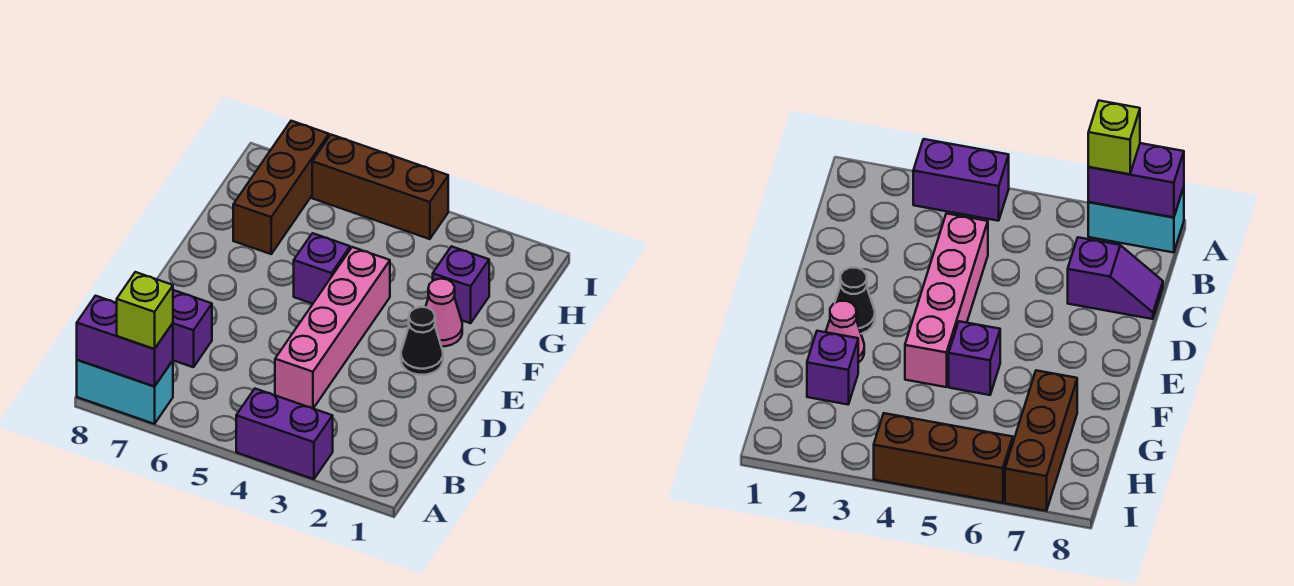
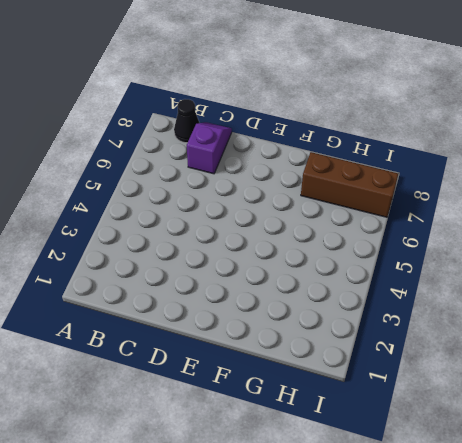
black cone B8 level 1 -> black cone E2 level 1
none -> purple brick A3:A4 level 1
none -> cyan brick A7:A8 level 1
none -> pink brick C4:F4 level 1

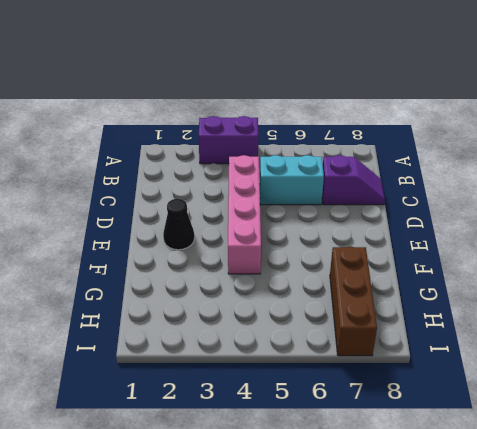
cyan brick C5:C6 level 1 -> cyan brick A7:A8 level 1
none -> pink cone F2 level 1
none -> purple brick F5 level 1
none -> purple brick G2 level 1

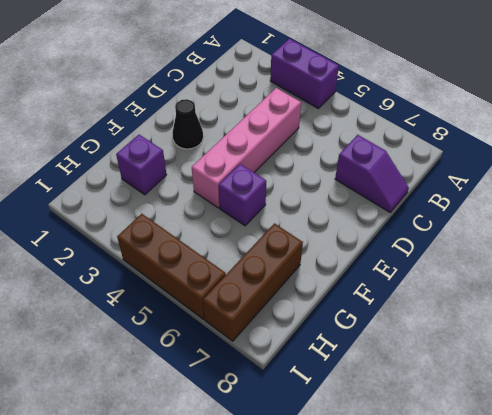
none -> cyan brick A7:A8 level 1
none -> pink cone F2 level 1
none -> purple brick A7:A8 level 2

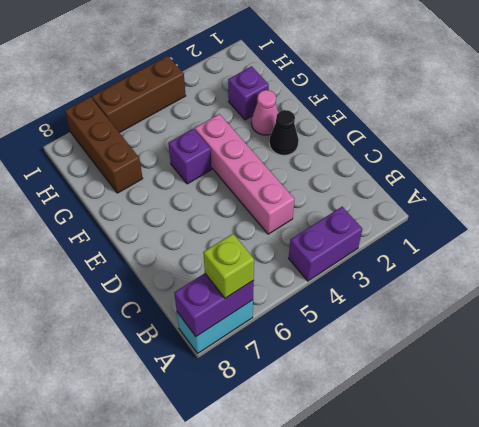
none -> purple slope C7:C8 level 1 top 7

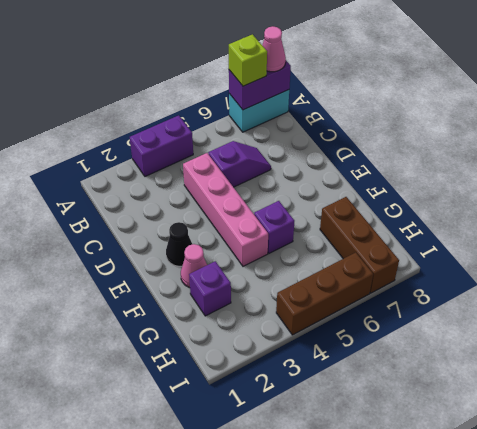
pink cone A8 level 3 -> none
purple slope C5:C6 level 1 top 5 -> purple slope C7:C8 level 1 top 7

